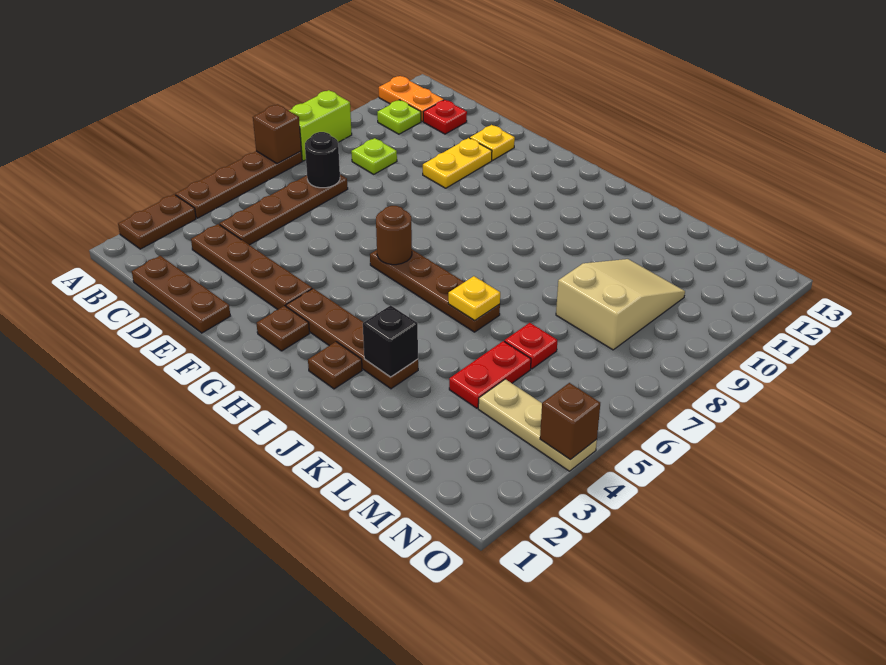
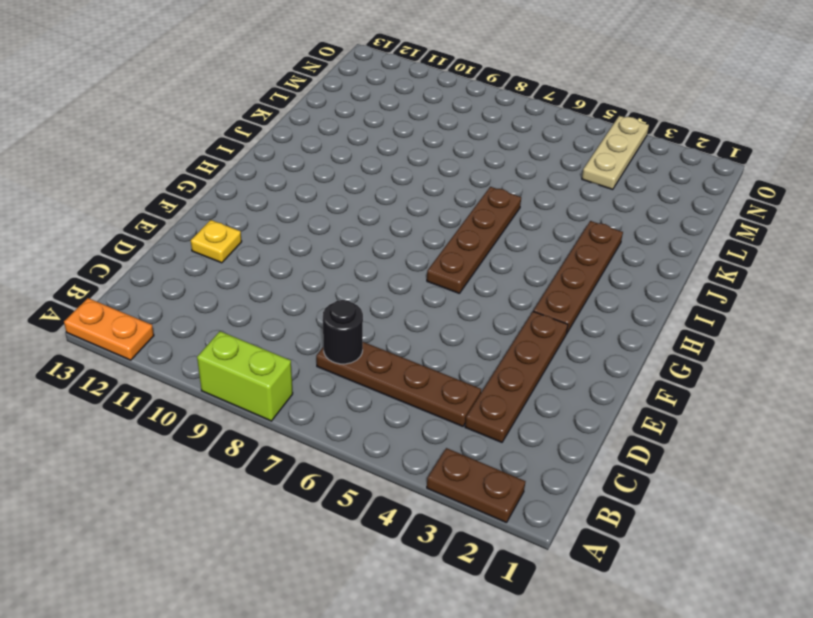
orange plate A12:A13 level 1 -> orange plate A12:B12 level 1
none -> brown plate A4:A7 level 1
none -> lime plate B11 level 1
none -> brown plate C1:E1 level 1

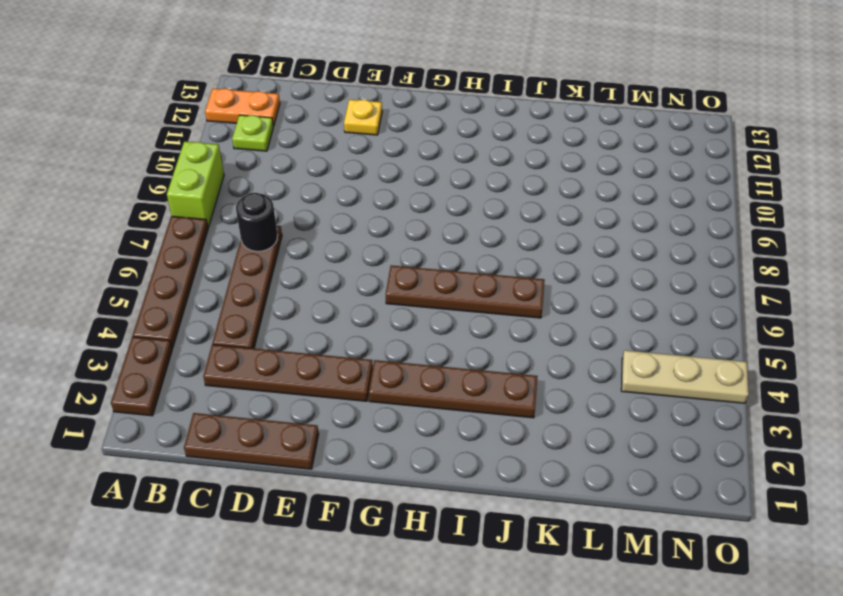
none -> lime plate C9 level 1
none -> red plate C12 level 1
none -> yellow plate E10:E11 level 1

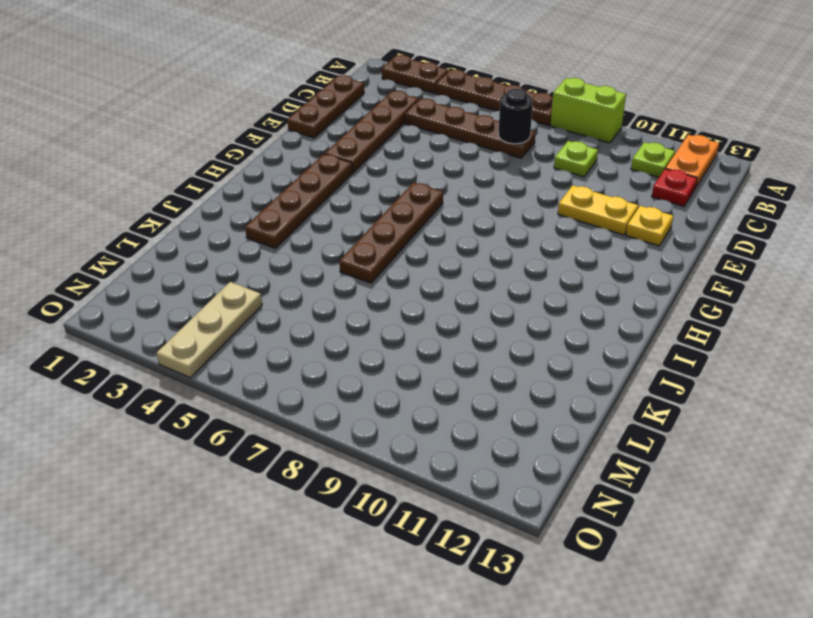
none -> brown plate G2 level 1
none -> brown plate I2 level 1
none -> red plate L4:L5 level 1

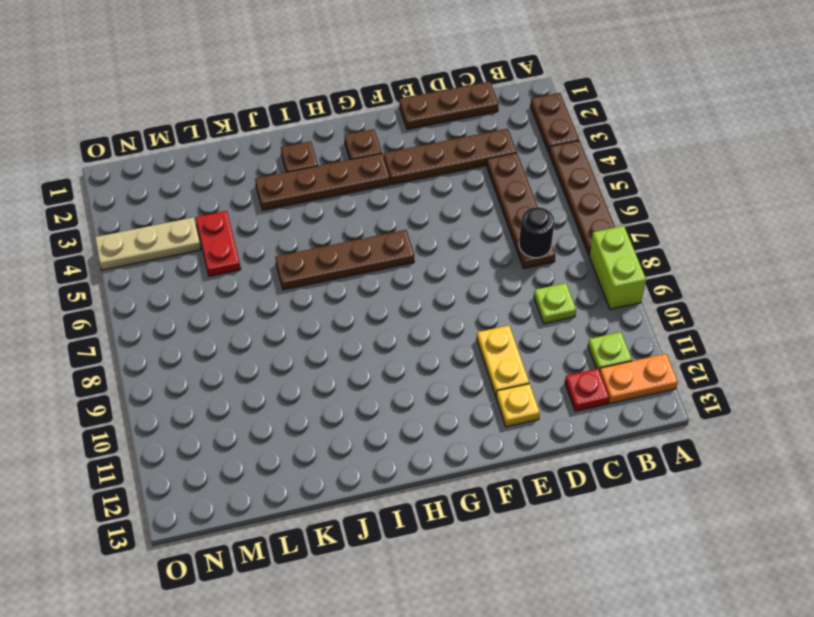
none -> red plate L6 level 1
none -> tan slope L8:M10 level 1 top 8
none -> brown brick A7 level 2

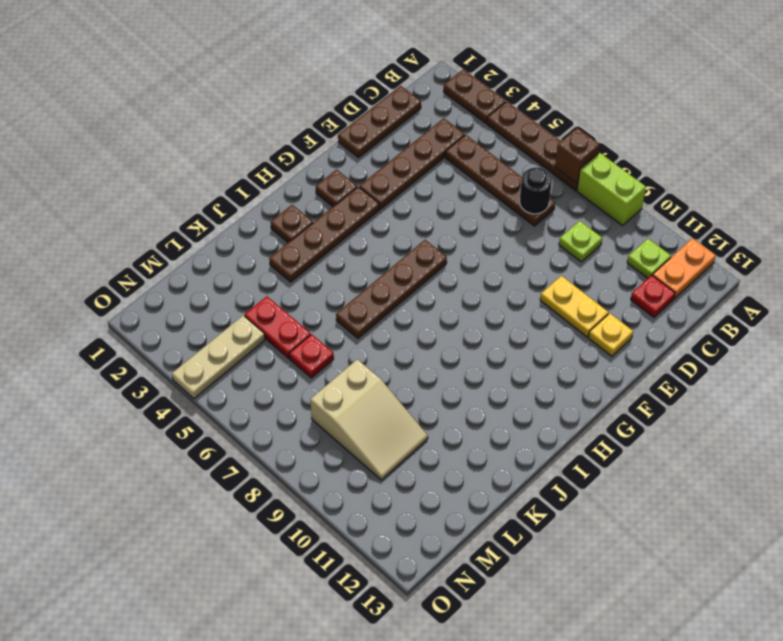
none -> brown round brick G6 level 2
none -> black brick J3 level 2
none -> yellow plate J6 level 2

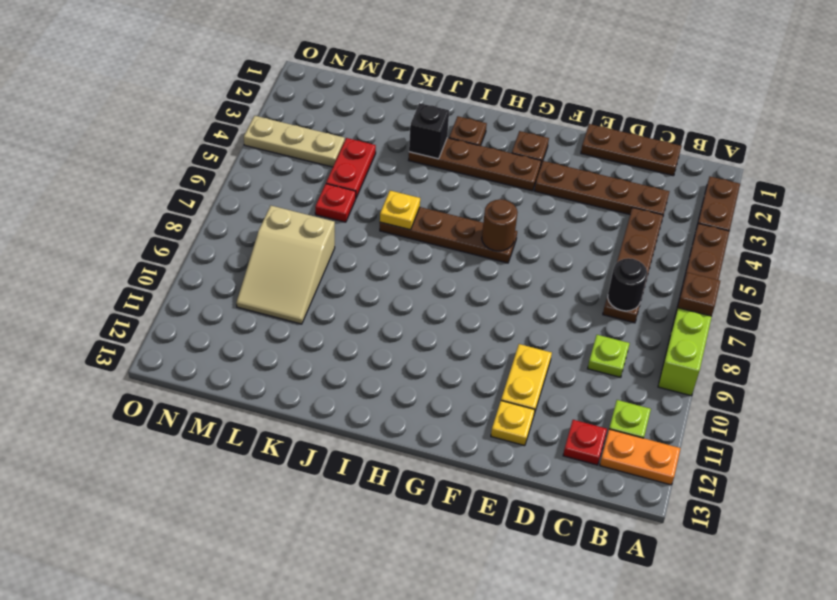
none -> brown brick O4 level 2

